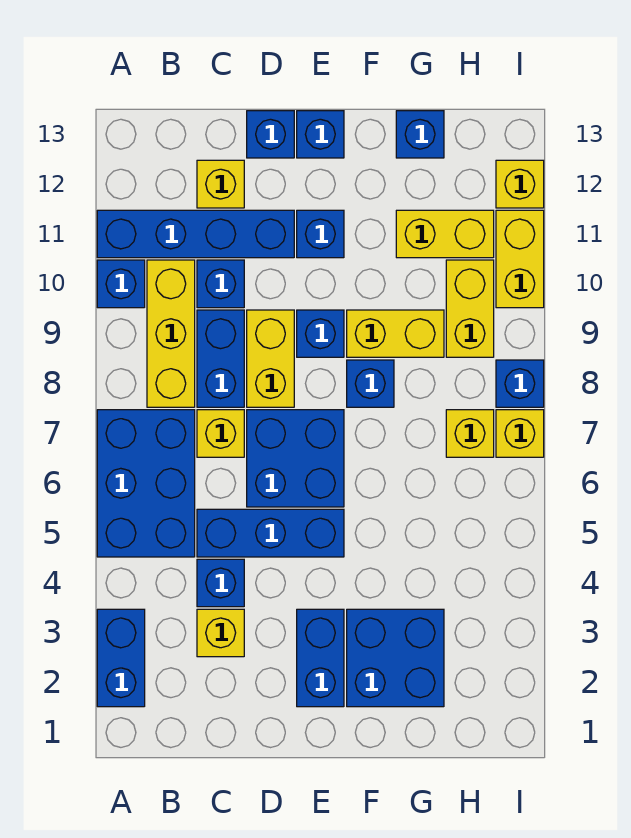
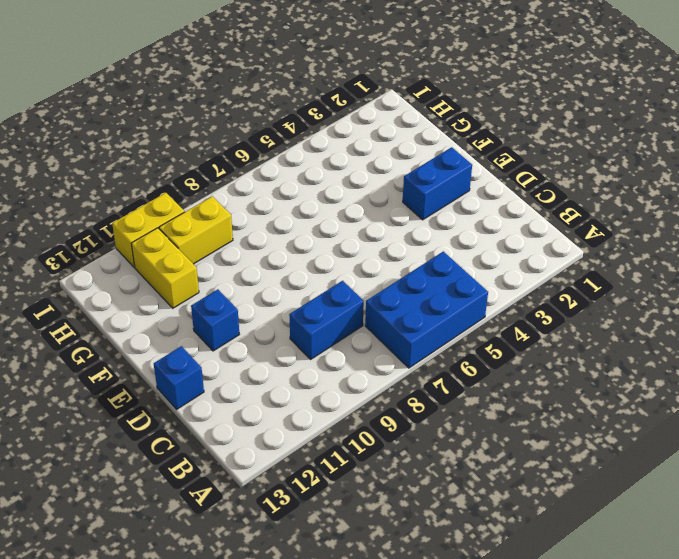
none -> blue brick A2:A3 level 1
none -> blue brick A10 level 1
none -> blue brick A11:D11 level 1
none -> yellow brick B8:B10 level 1

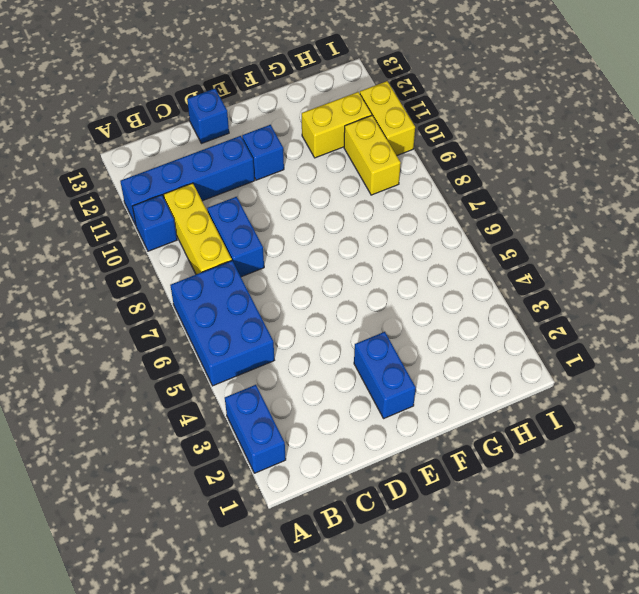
none -> yellow brick C3 level 1
none -> blue brick C4 level 1
none -> blue brick C5:E5 level 1
none -> yellow brick C7 level 1

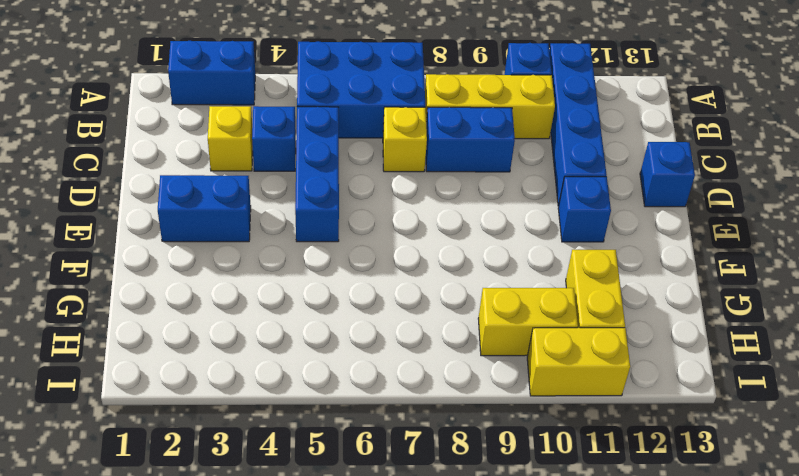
none -> blue brick C10 level 1
none -> yellow brick C12 level 1
none -> blue brick D6:E7 level 1
none -> yellow brick D8:D9 level 1

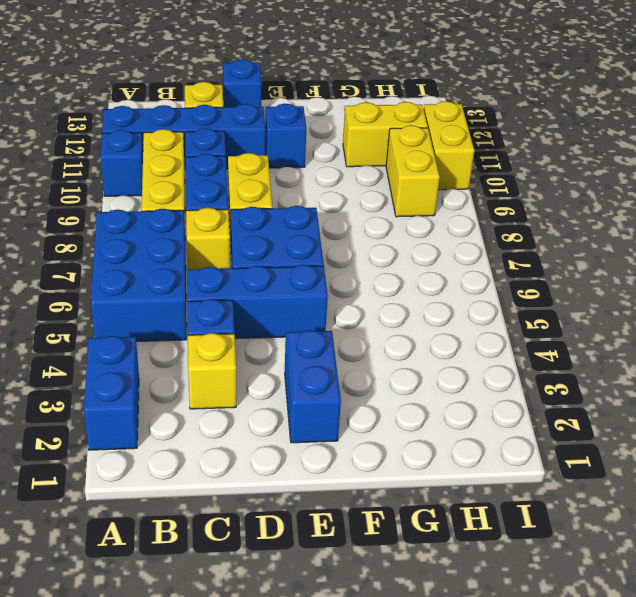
none -> blue brick E9 level 1
none -> blue brick E13 level 1
none -> blue brick F2:G3 level 1
none -> blue brick F8 level 1

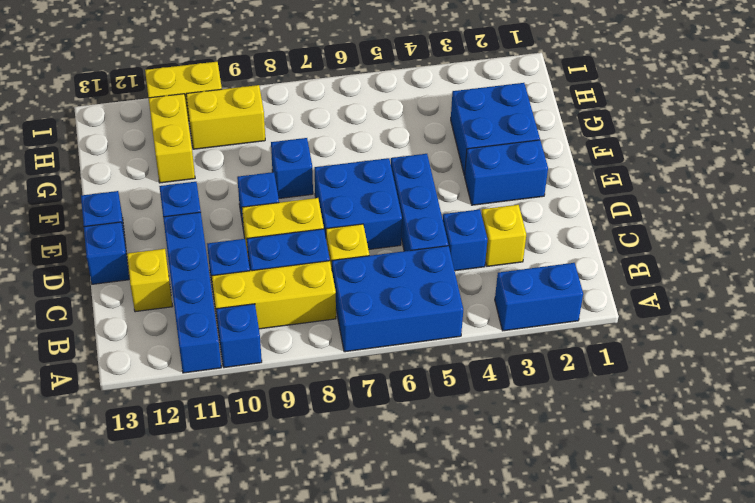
none -> yellow brick F9:G9 level 1
none -> blue brick G13 level 1
none -> yellow brick H7 level 1
none -> yellow brick I7 level 1

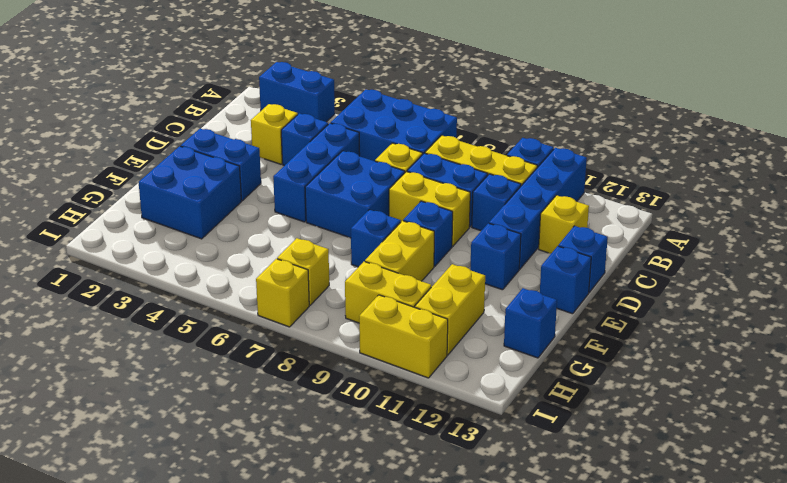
none -> blue brick I8 level 1
none -> yellow brick I12 level 1

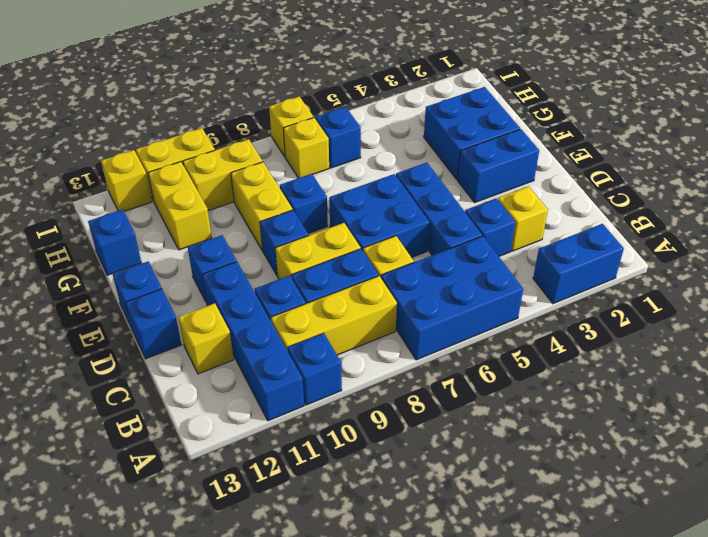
blue brick H6 level 1 -> blue brick I8 level 1

